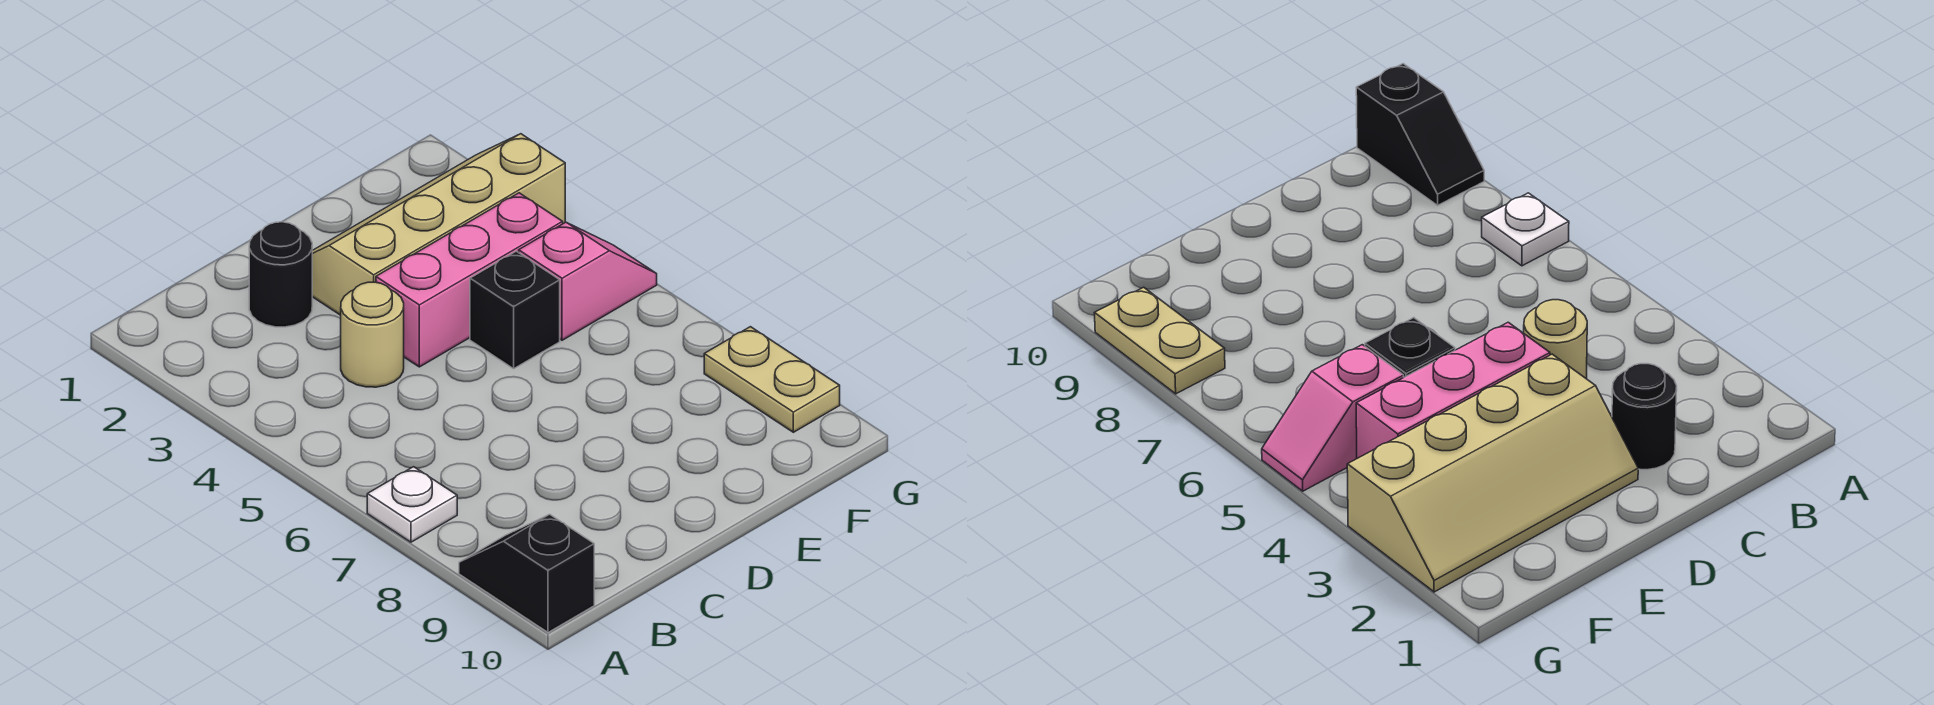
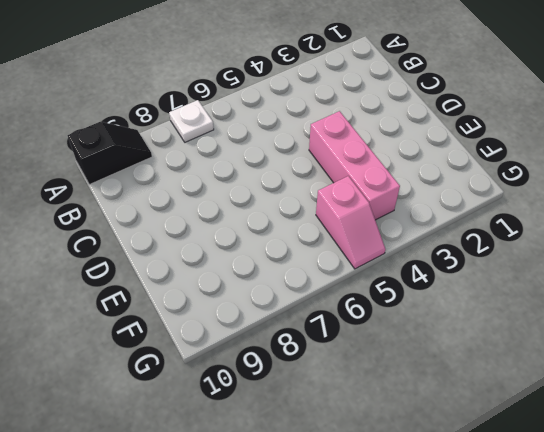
none -> black round brick C2 level 1
none -> tan round brick C4 level 1

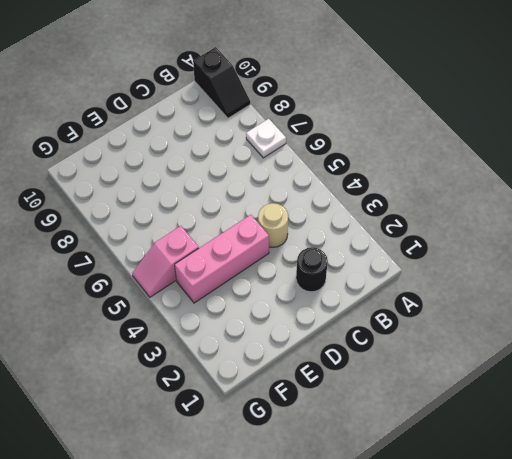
none -> tan slope D2:G3 level 1 top 3
none -> black brick E5 level 1

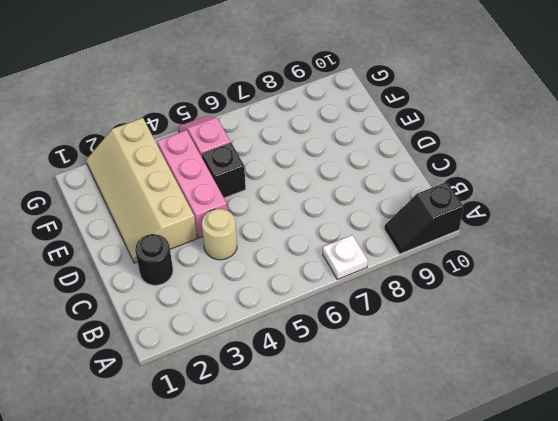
none -> tan plate G8:G9 level 1

